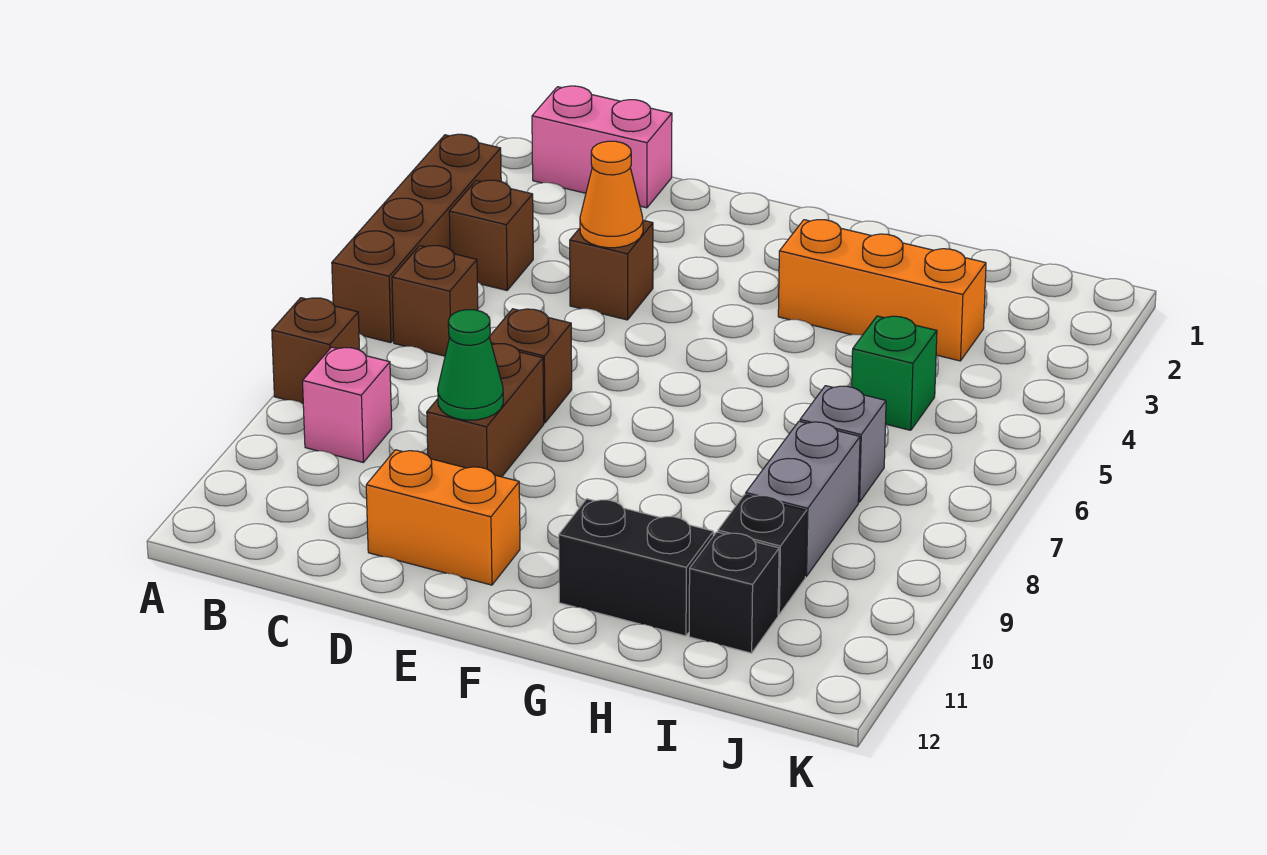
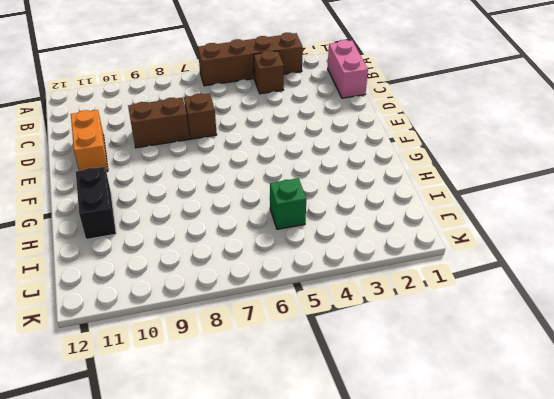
none -> brown brick A8 level 1
none -> brown brick B6 level 1
none -> pink brick B9 level 1

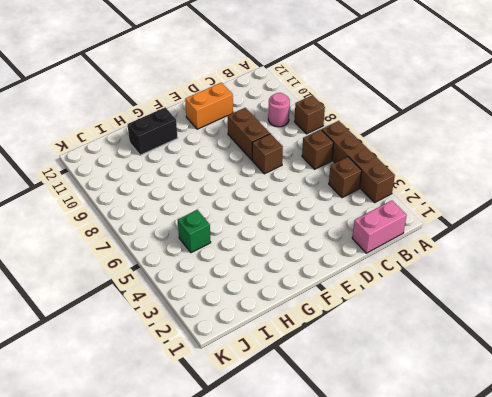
pink round brick B9 level 1 -> pink brick B9 level 1
none -> brown brick D4 level 1
none -> orange brick G3:I3 level 1
none -> grey brick I7 level 1

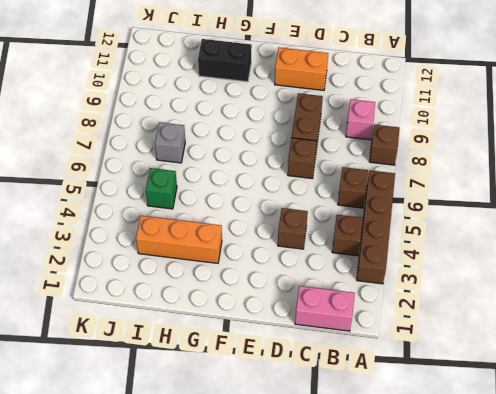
none -> grey brick I8:I9 level 1
none -> black brick I10 level 1
none -> black brick I11 level 1

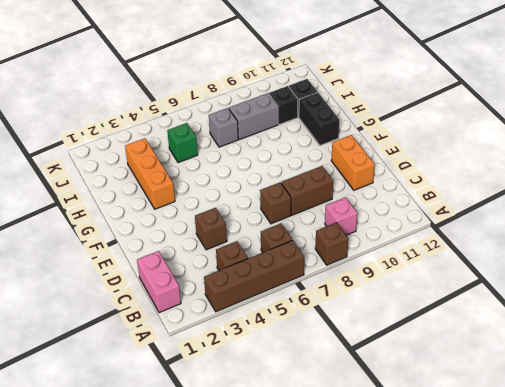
none -> orange cone D4 level 2
none -> green cone D9 level 2

